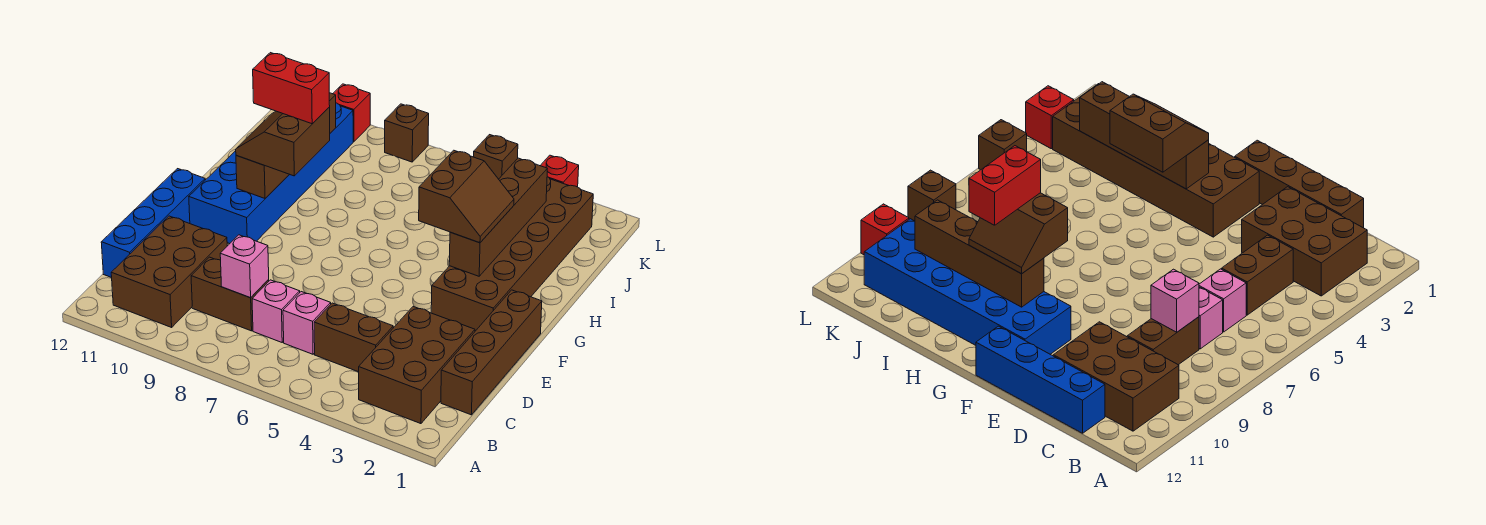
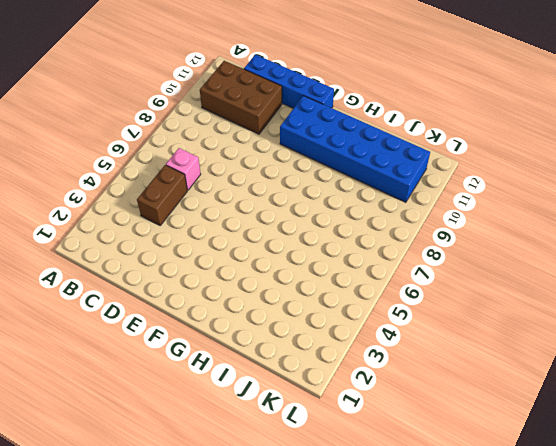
none -> brown brick B2:D3 level 1
none -> brown brick C1:F1 level 1
none -> pink brick C7 level 1

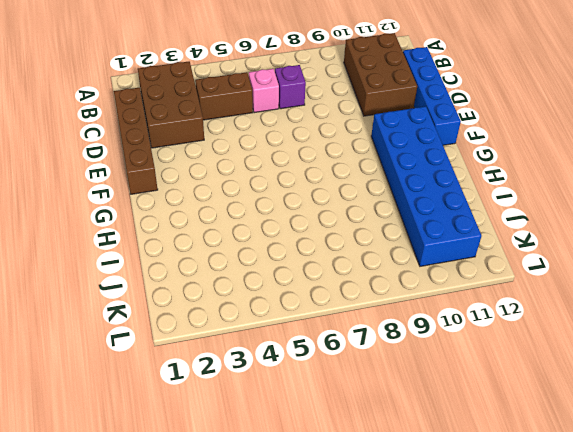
purple brick C7 level 1 -> pink brick C7 level 1
none -> brown brick C8:C9 level 1
none -> brown brick F2:K3 level 1
none -> red brick L3 level 1

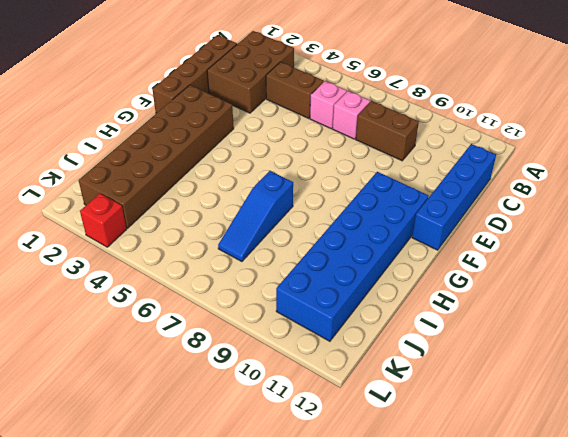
blue slope H7:J7 level 1 top H -> none
none -> brown brick B10:D11 level 1
none -> brown brick L5 level 1
none -> brown brick L8 level 1

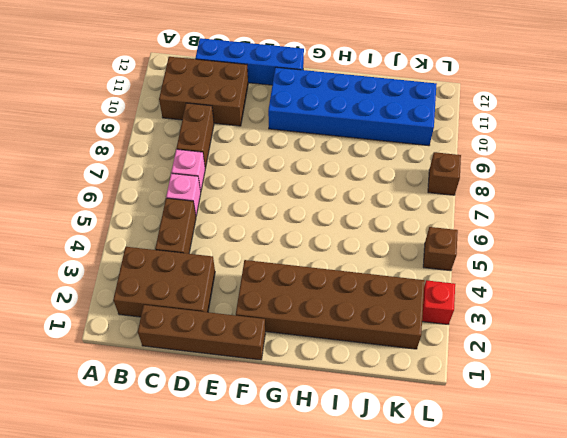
none -> red brick L10 level 1
none -> pink brick C8 level 2
none -> brown brick G3:J3 level 2

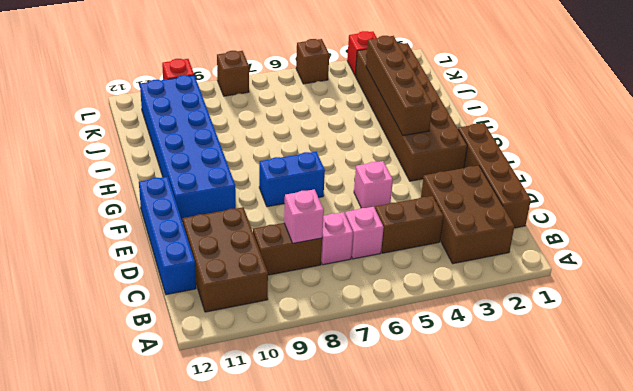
pink brick E5 level 1 -> none
blue brick F7:F8 level 1 -> none
none -> brown brick G10:J10 level 2
none -> brown slope G3:H4 level 3 top 4
none -> brown slope G9:H10 level 3 top 9

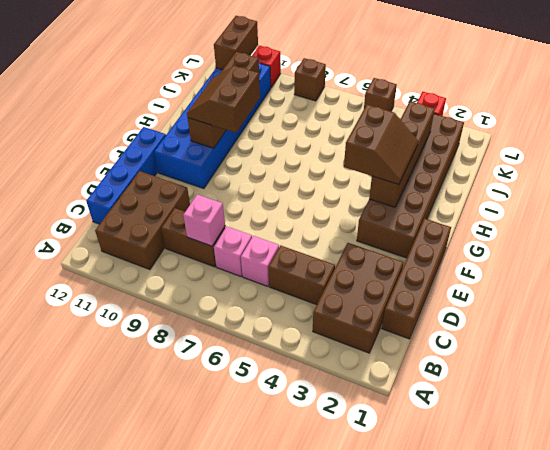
brown brick K11:L11 level 2 -> none
none -> red brick H9:H10 level 4

